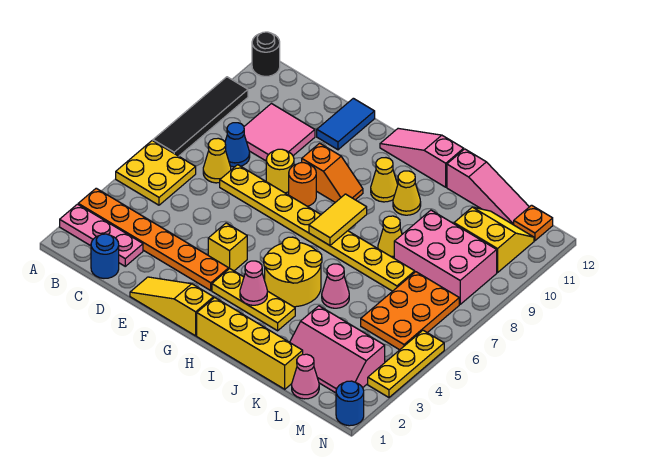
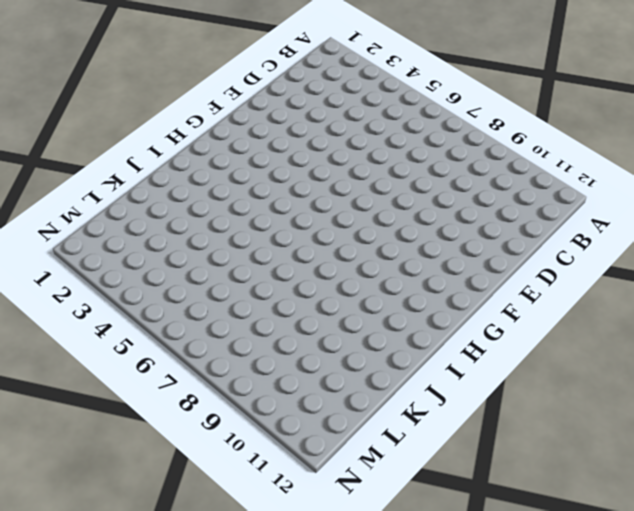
none -> pink plate A2:C2 level 1
none -> orange plate A3:F3 level 1
none -> yellow plate A5:B6 level 1
none -> black tile A7:A10 level 1

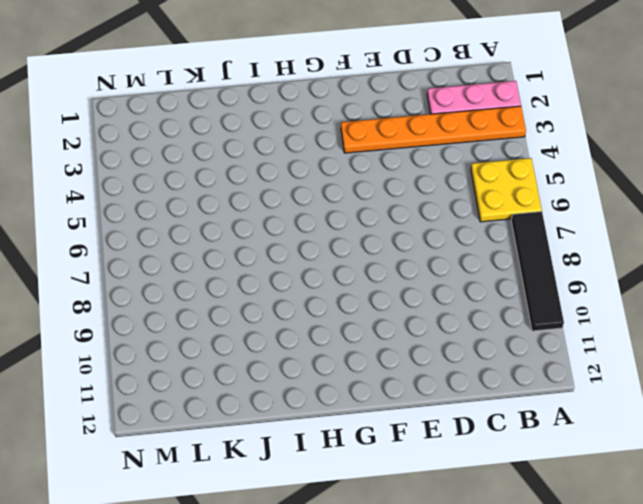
none -> black round brick A12 level 1
none -> blue round brick C1 level 1
none -> yellow cone C7 level 1
none -> blue cone C8 level 1

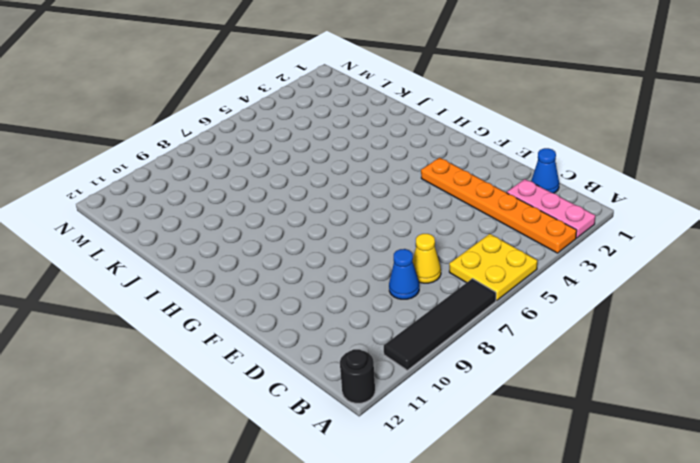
blue cone C1 level 1 -> blue round brick C1 level 1
none -> pink tile C9:D10 level 1
none -> yellow plate D7:K7 level 1
none -> yellow slope E1:G1 level 1 top G
none -> yellow round brick E8 level 1

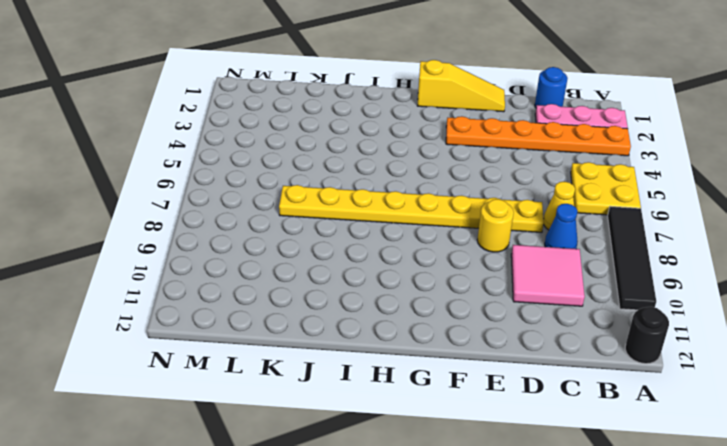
none -> blue tile E11:E12 level 1
none -> yellow brick F4 level 1
none -> orange round brick F8 level 1
none -> orange slope F9:G9 level 1 top F

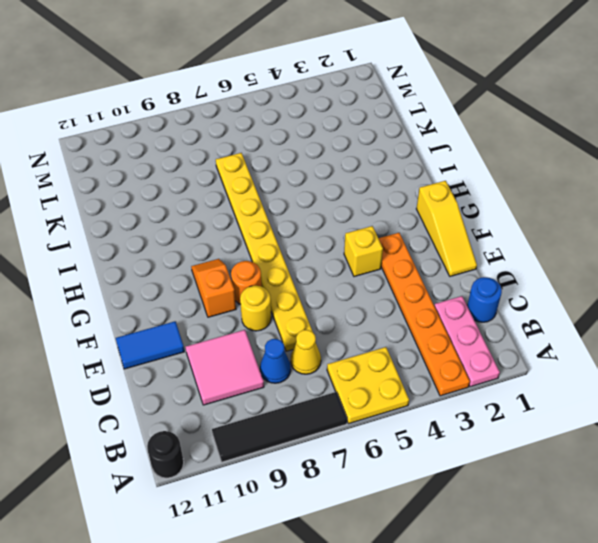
none -> yellow plate G3:I3 level 1
none -> pink slope G12:I12 level 1 top I
none -> yellow brick H1:K1 level 1
none -> yellow round brick H4:I5 level 1

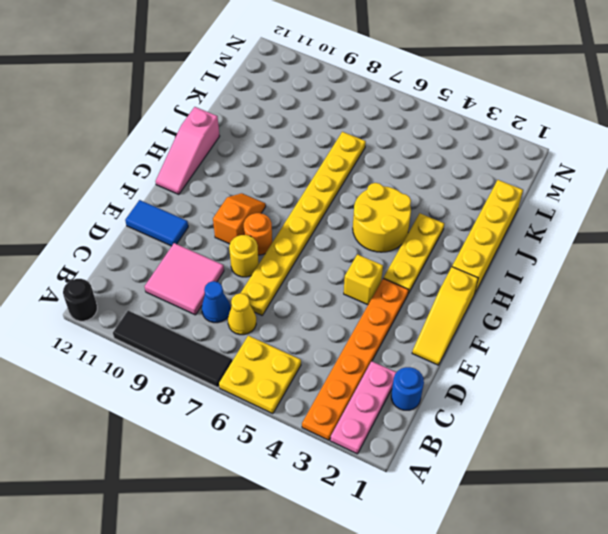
none -> yellow cone H10 level 1
none -> yellow cone I10 level 1
none -> pink cone J5 level 1
none -> yellow cone J8 level 1

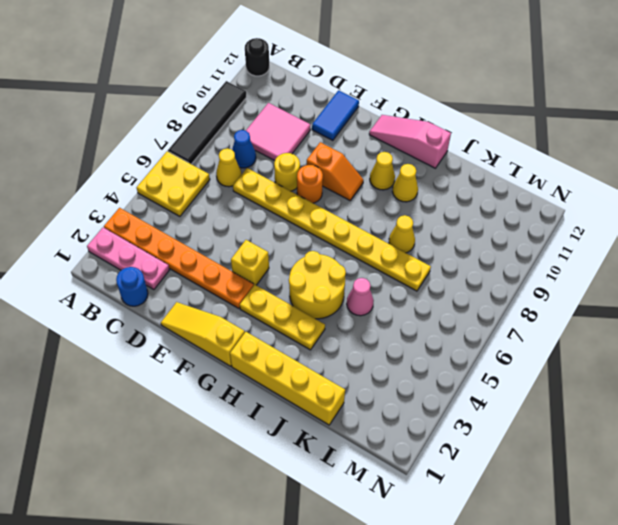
none -> pink slope J12:L12 level 1 top J
none -> pink slope K2:M3 level 1 top 3
none -> pink brick K8:M9 level 1
none -> pink cone L1 level 1

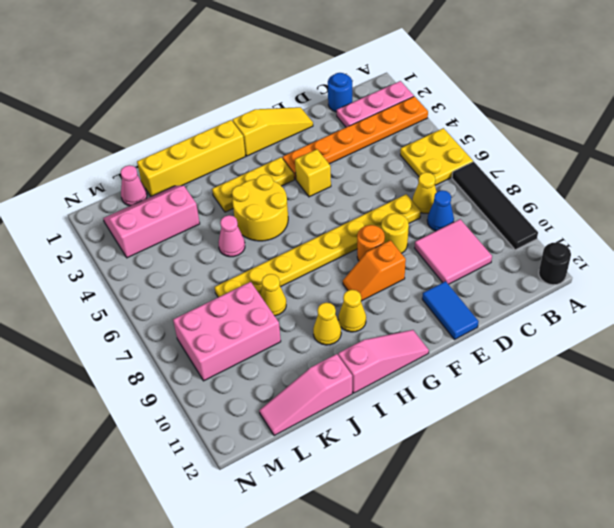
none -> orange plate L5:M7 level 1
none -> yellow slope L10:M11 level 1 top 10
none -> orange plate M12 level 1
none -> blue round brick N1 level 1

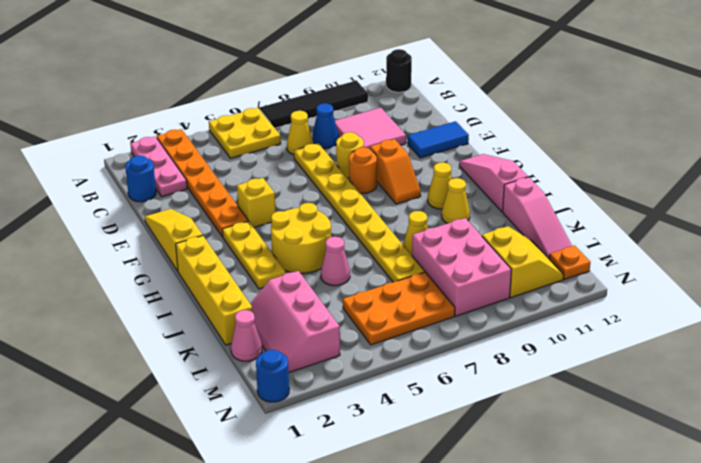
none -> yellow plate N3:N5 level 1
none -> pink cone H3 level 2
none -> yellow tile H7:H8 level 2

